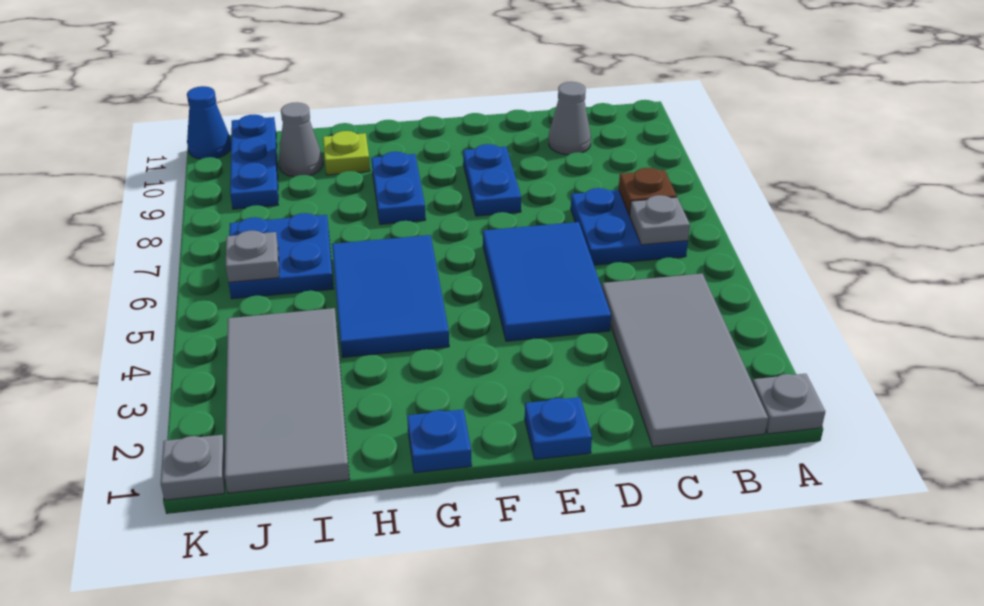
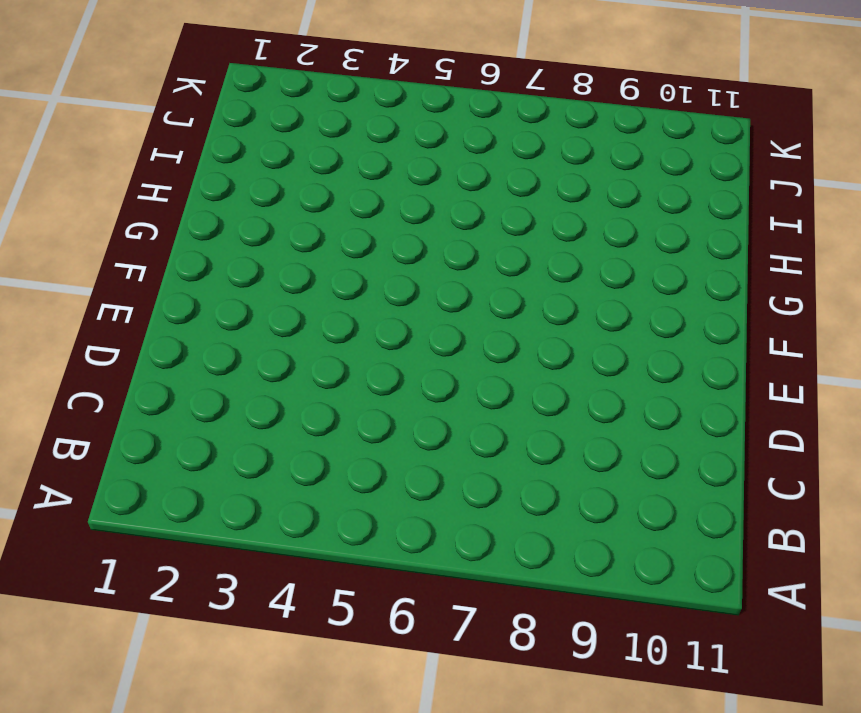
none -> grey plate A1 level 1
none -> grey tile B1:C4 level 1
none -> blue plate B6:C7 level 1

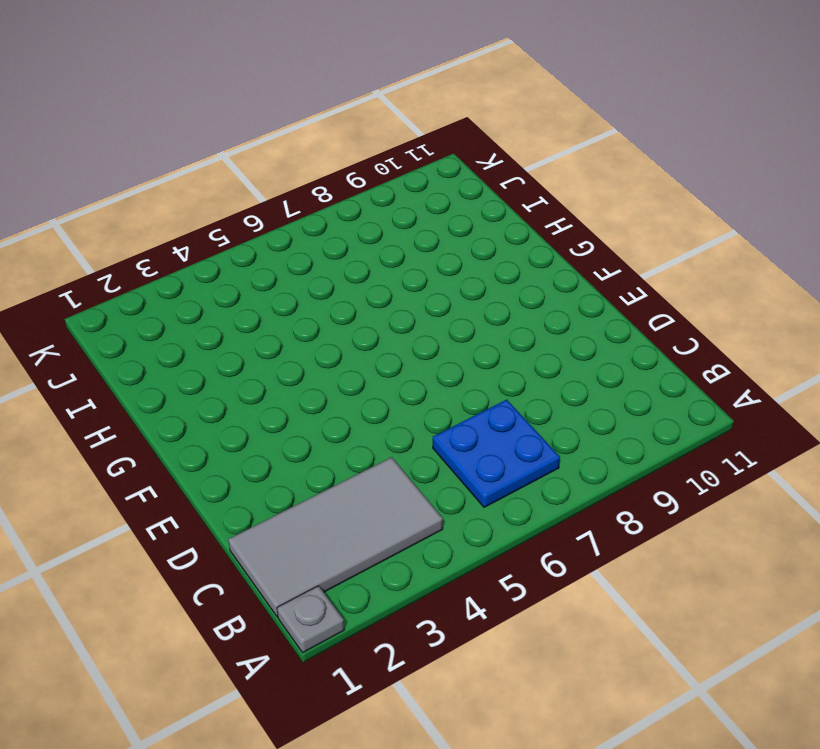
none -> grey cone C10 level 1
none -> blue tile D4:E6 level 1
none -> blue plate E1 level 1

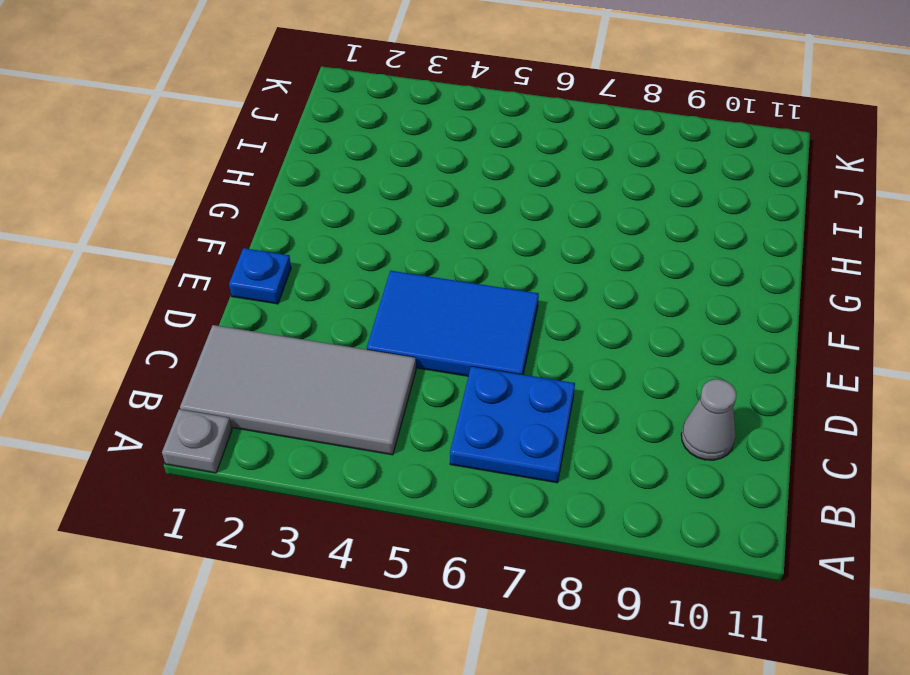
none -> blue plate E8:E9 level 1
none -> blue plate G1 level 1
none -> blue tile G4:H6 level 1

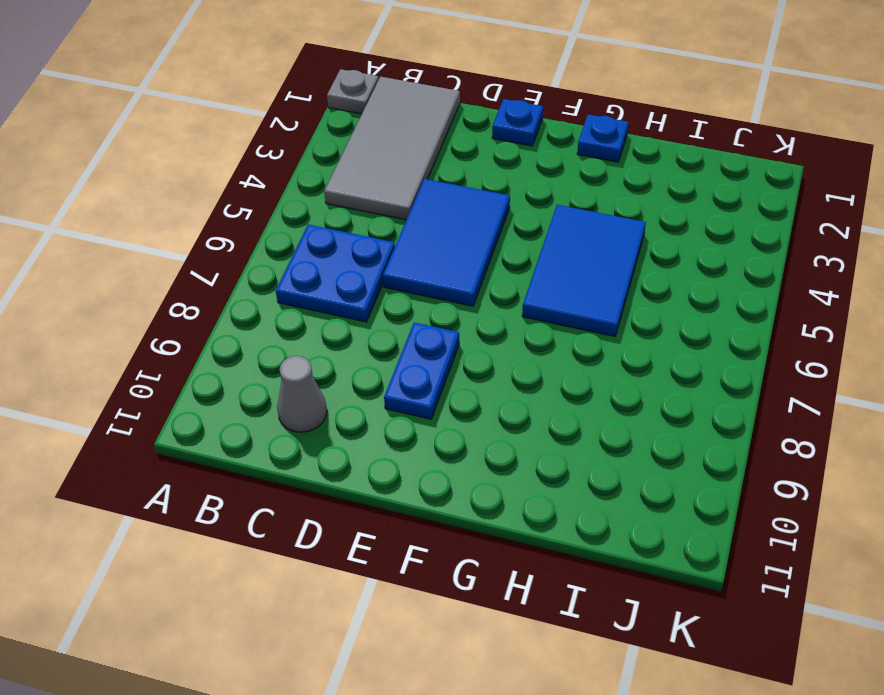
none -> blue plate G8:G9 level 1
none -> lime plate H10 level 1
none -> grey tile I1:J4 level 1

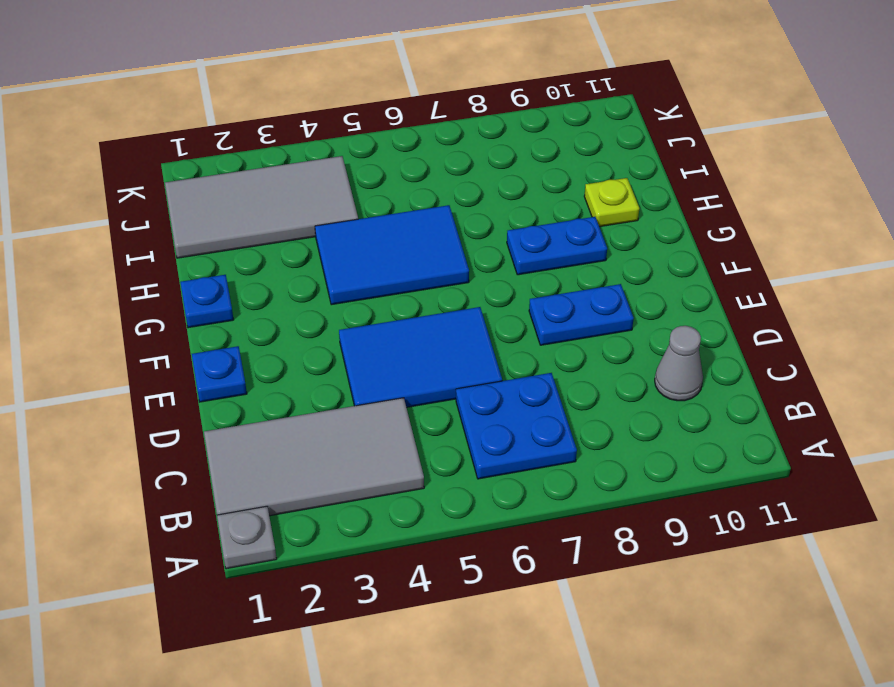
none -> blue plate I6:J7 level 1
none -> grey cone I10 level 1
none -> blue plate J9:J11 level 1

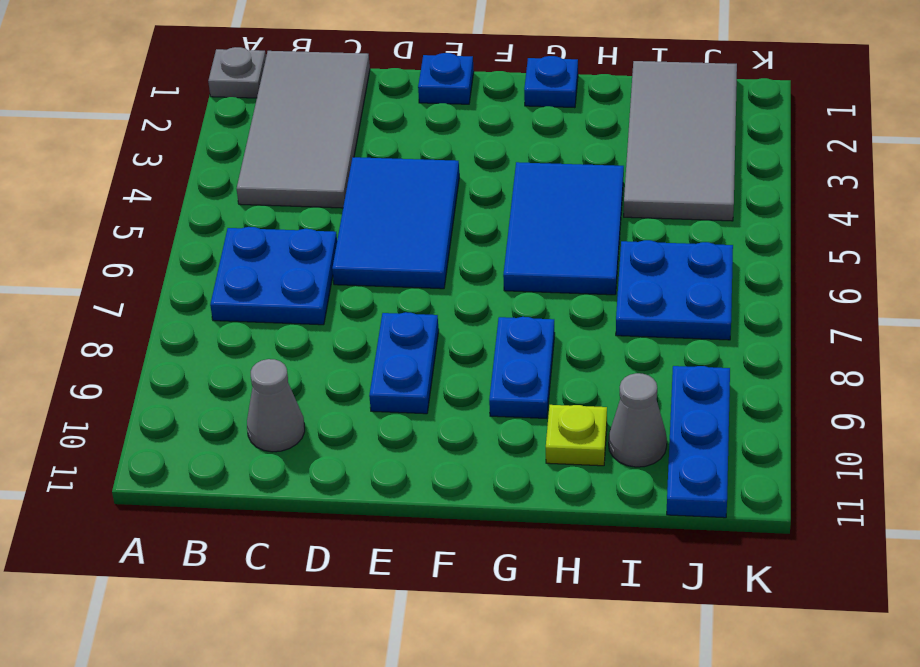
none -> grey plate K1 level 1
none -> blue cone K11 level 1
none -> grey plate B6 level 2

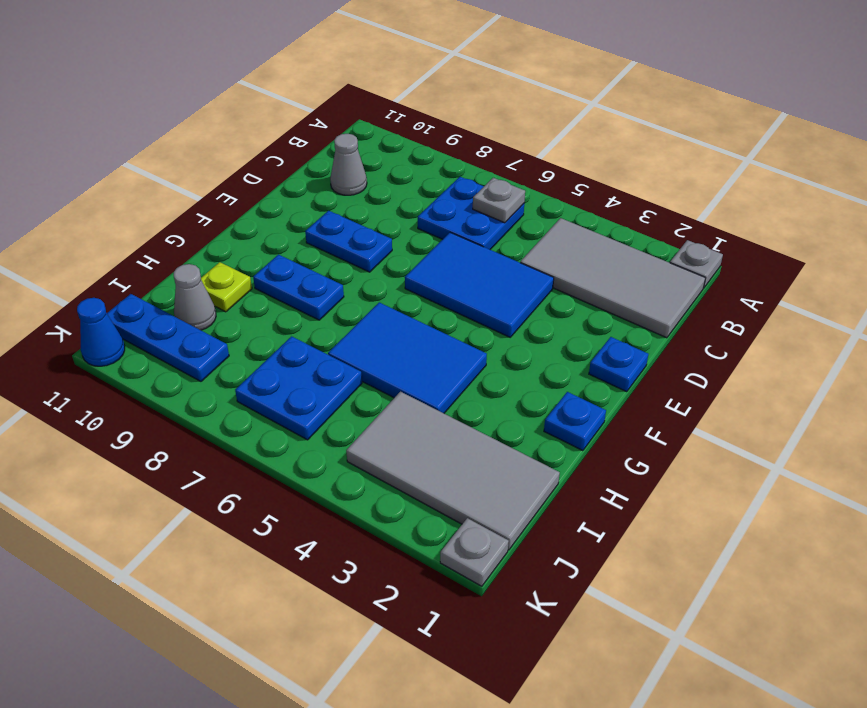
none -> brown plate B7 level 2
none -> grey plate J6 level 2

